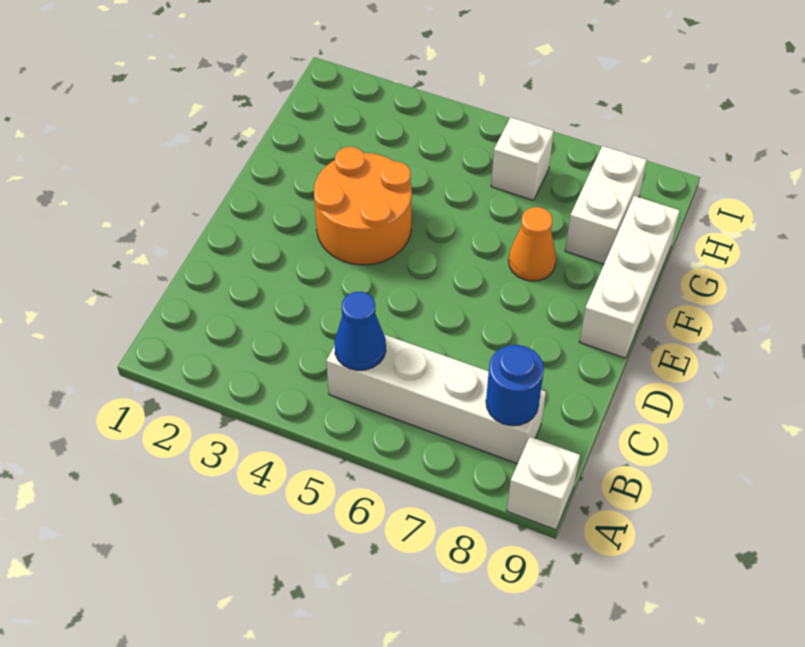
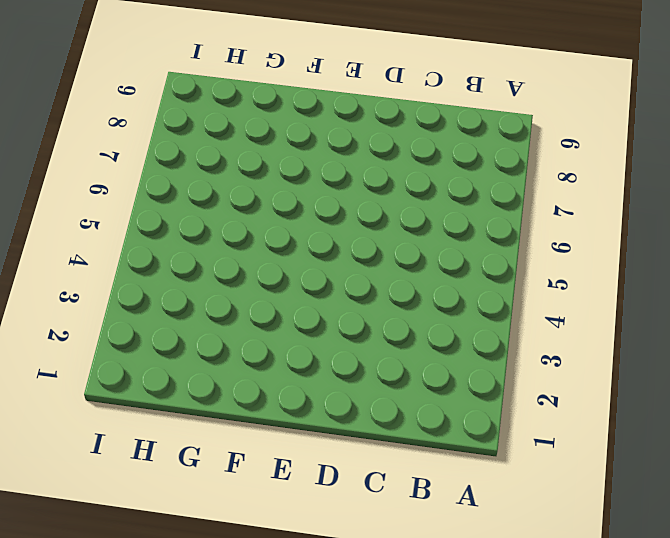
none -> white brick A9 level 1
none -> white brick B5:B8 level 1

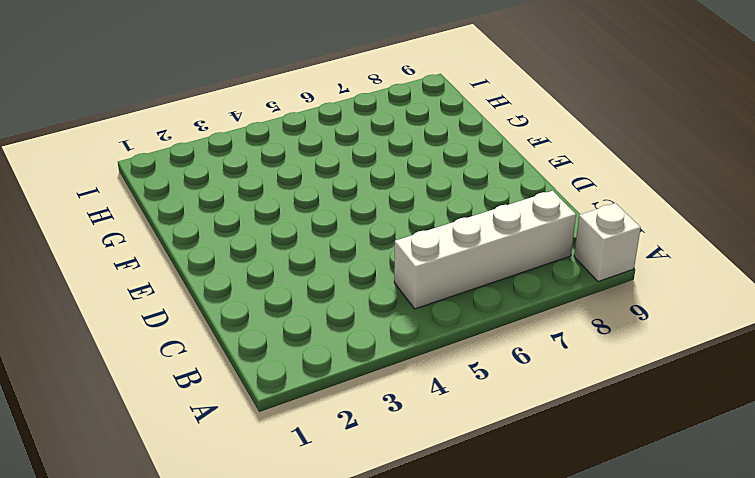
none -> orange round brick E3:F4 level 1
none -> white brick E9:G9 level 1

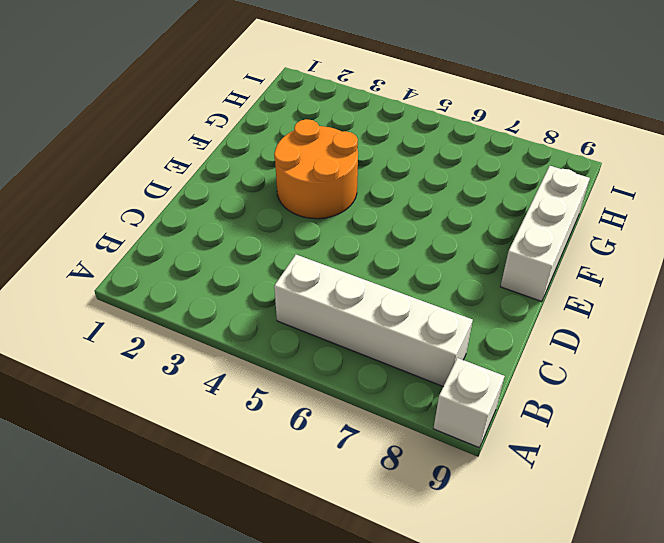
none -> orange cone F7 level 1
none -> white brick G8:H8 level 1

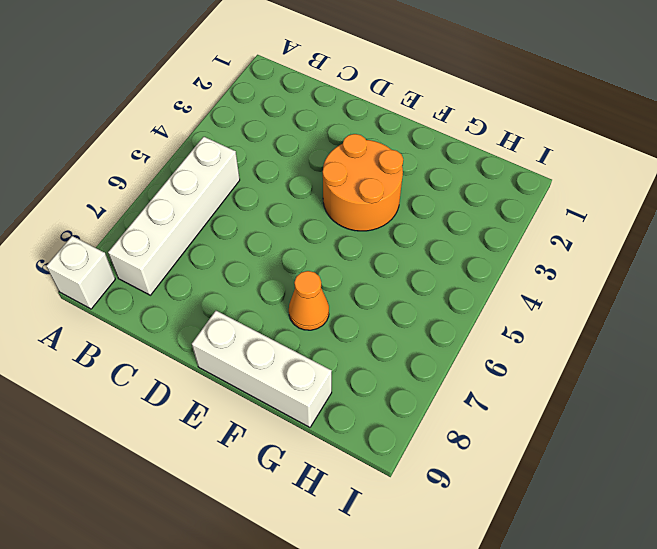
none -> white brick G8:H8 level 1
none -> white brick H6 level 1

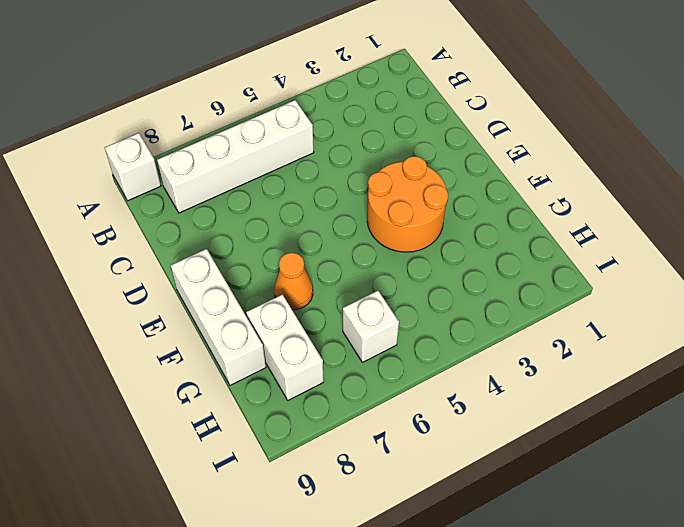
none -> blue cone B5 level 2
none -> blue round brick B8 level 2

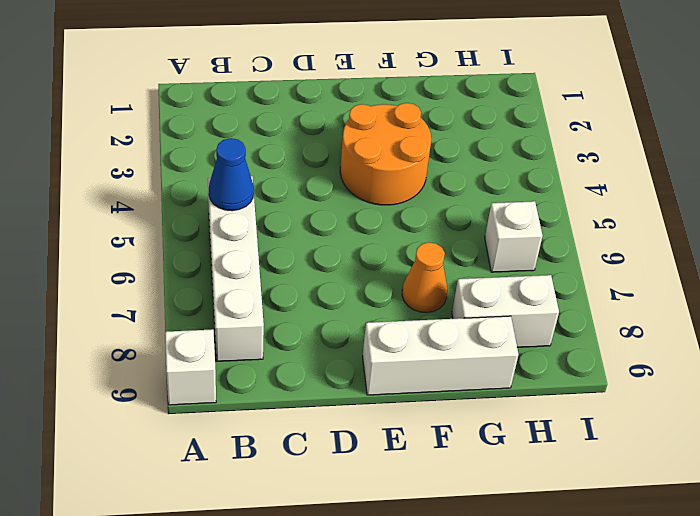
none -> blue round brick B8 level 2

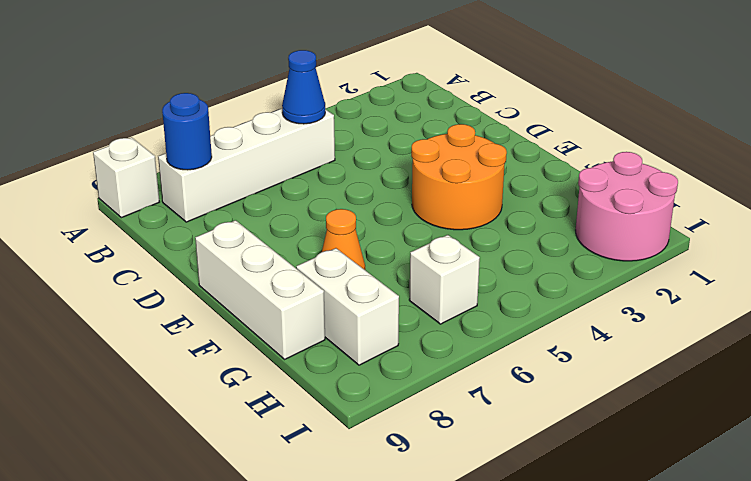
pink round brick H1:I2 level 1 -> none

